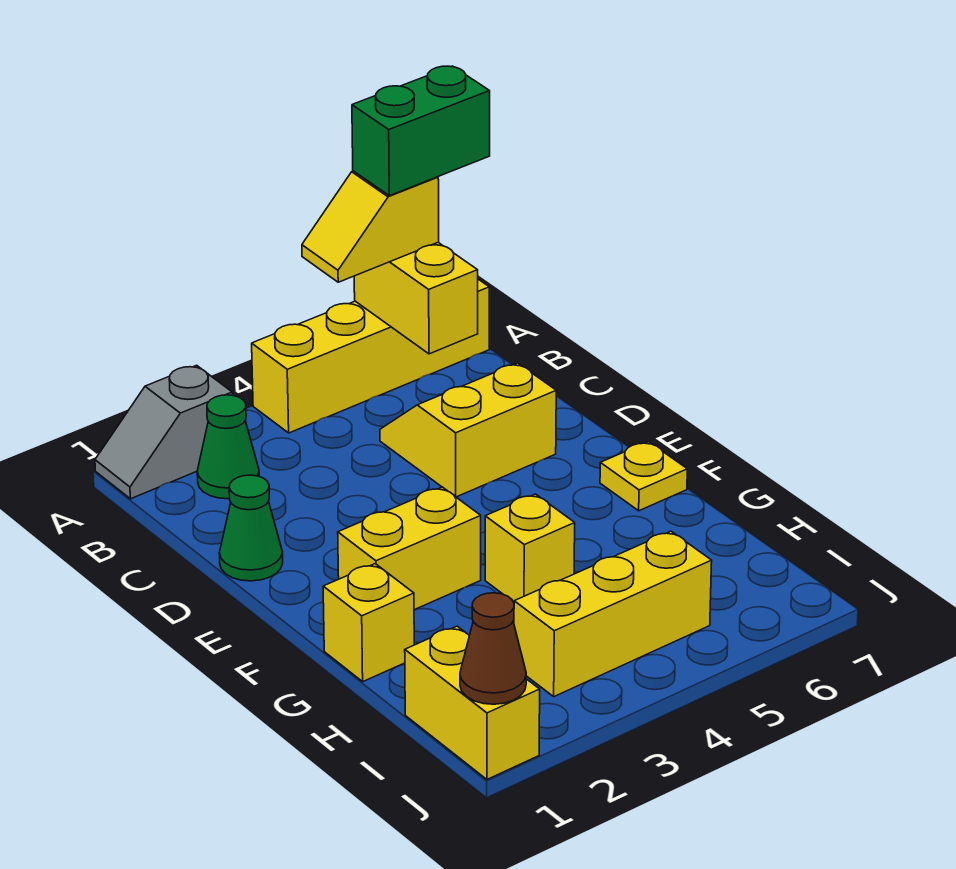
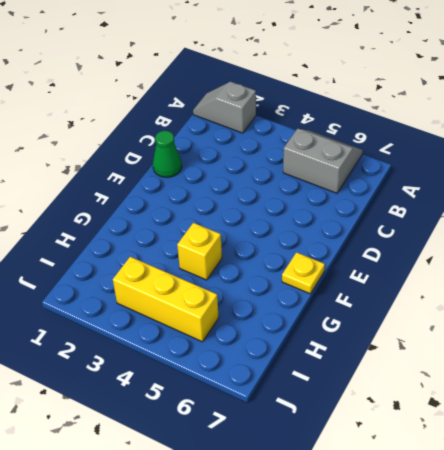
grey slope A5:B6 level 1 top B -> yellow brick A4:A7 level 1
none -> green cone B2 level 1
none -> yellow slope C5:D6 level 1 top D
none -> yellow brick F2:F3 level 1

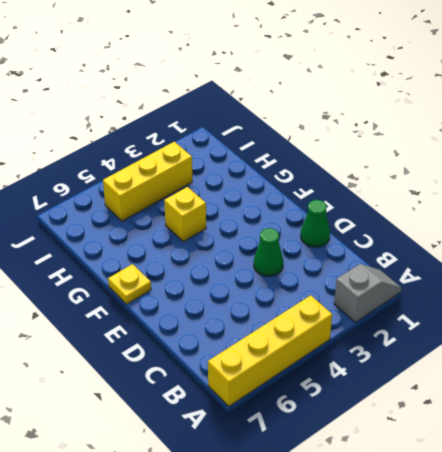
green cone D3 level 1 -> green cone B2 level 1
none -> yellow slope C5:D6 level 1 top D
none -> yellow brick F2:F3 level 1
none -> yellow brick G1 level 1

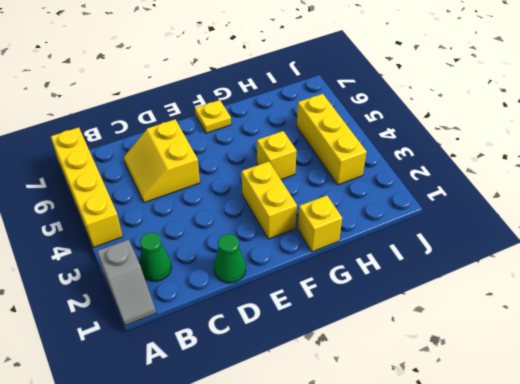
none -> yellow brick I1:J1 level 1
none -> yellow brick A6:B6 level 2
none -> brown cone J1 level 2

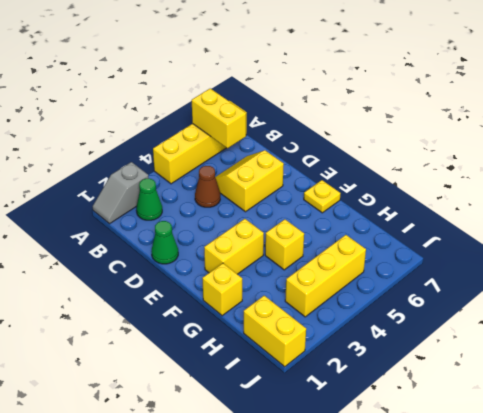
brown cone C4 level 1 -> brown cone J1 level 2
none -> yellow slope A5:A6 level 3 top 6
none -> green brick A6:A7 level 4

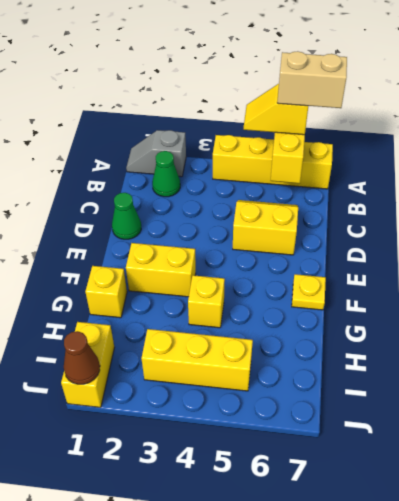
tan brick A6:A7 level 4 -> green brick A6:A7 level 4

